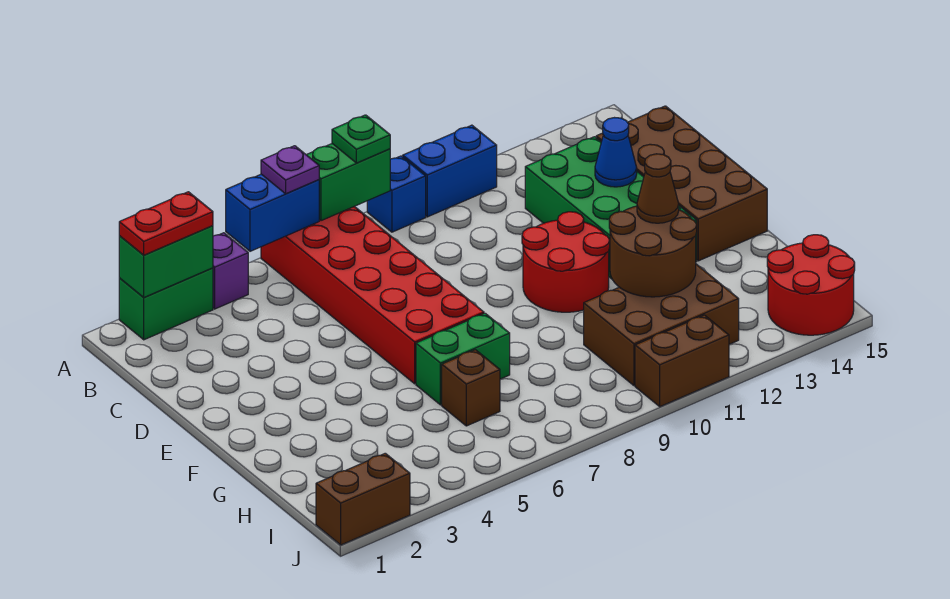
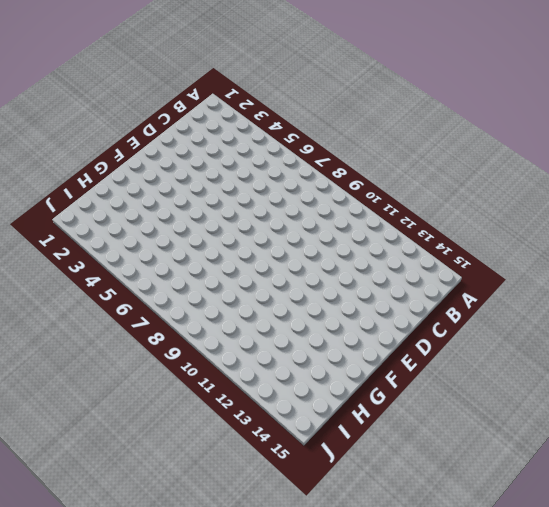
none -> green brick A2:A3 level 1
none -> purple brick A4 level 1
none -> red brick A6:F7 level 1

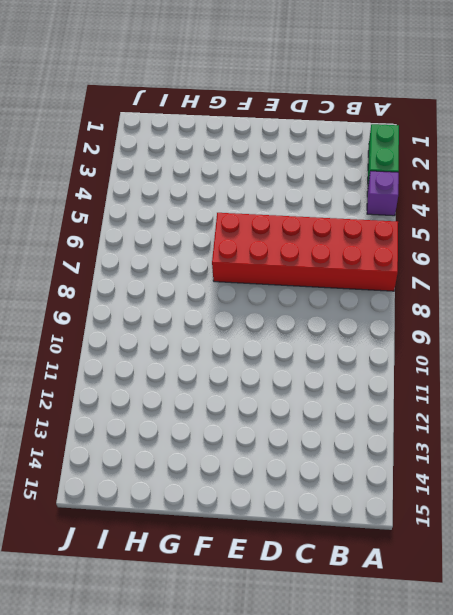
none -> blue brick A9 level 1
none -> blue brick A10:A11 level 1
none -> green brick C12:F13 level 1

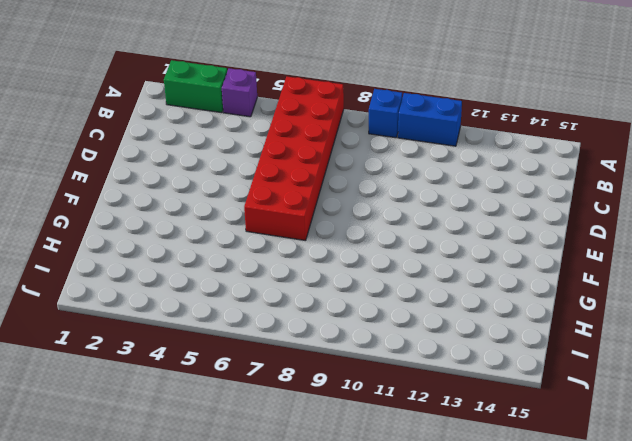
none -> green brick C12:F13 level 1
none -> brown brick C14:F15 level 1
none -> red round brick E10:F11 level 1

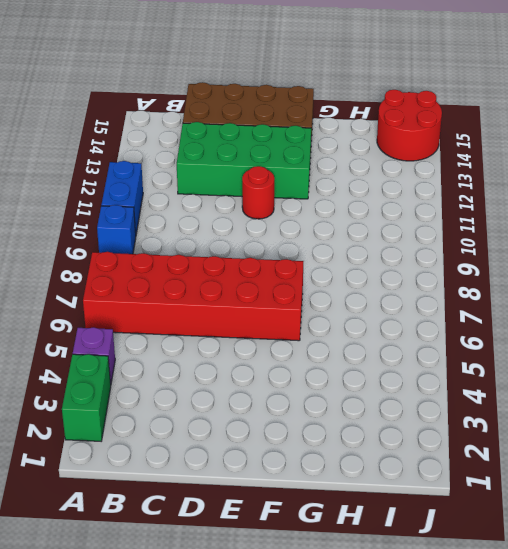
red round brick E11 level 1 -> red round brick E10:F11 level 1
none -> green brick G6:G7 level 1
none -> brown brick H6 level 1
none -> brown brick H10:I12 level 1

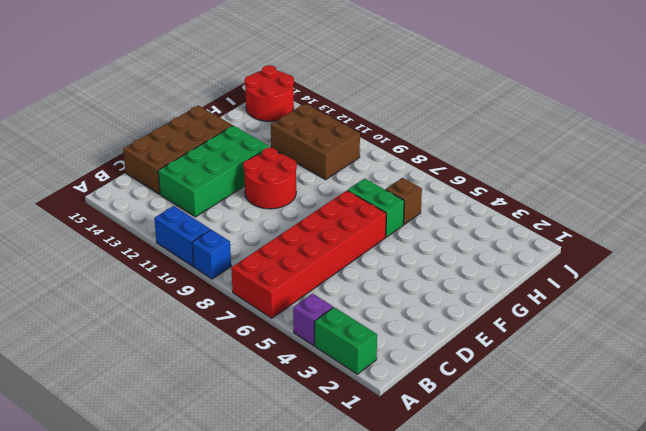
none -> brown brick J1:J2 level 1
none -> brown brick J10:J11 level 1
none -> green brick A2:A3 level 2

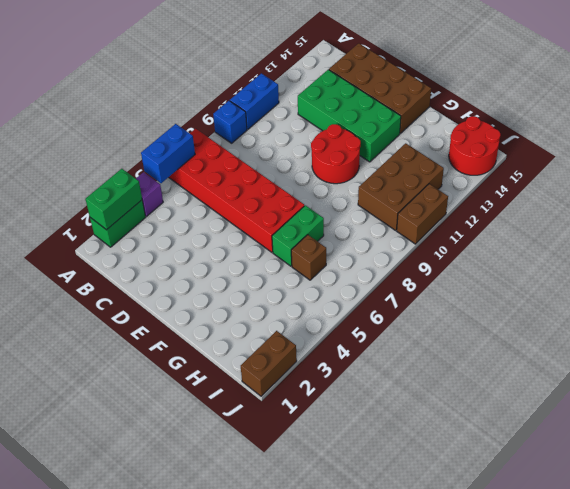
none -> green brick A7:A8 level 2
none -> blue cone D13 level 2
none -> brown round brick G11:H12 level 2

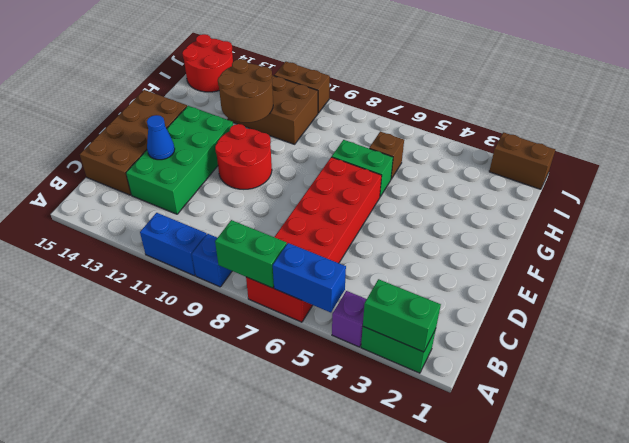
none -> red plate A2:A3 level 3
none -> purple plate A6 level 3
none -> green plate A8 level 3

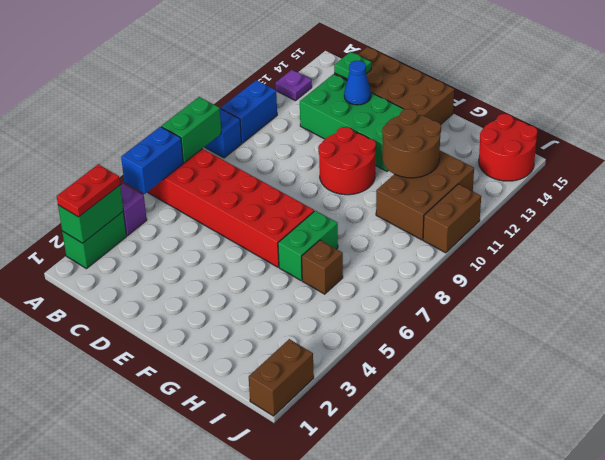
purple plate A13 level 1 -> purple plate A6 level 3
green plate C14 level 2 -> green plate A8 level 3
none -> brown cone G12 level 3

